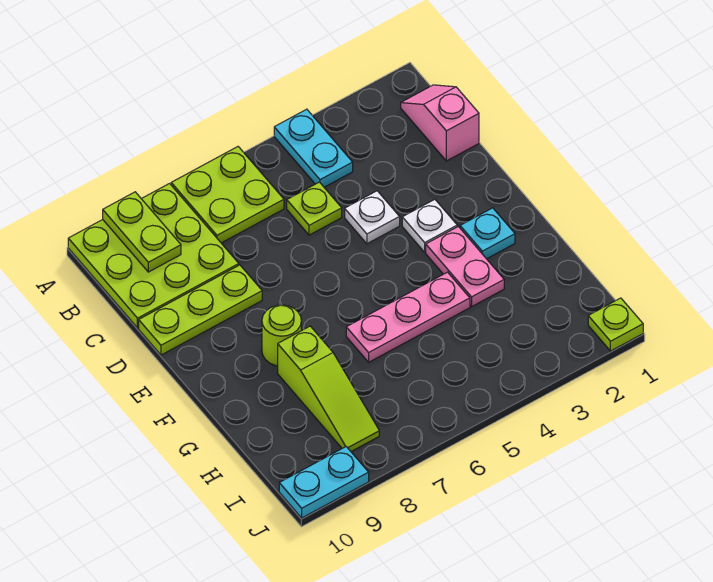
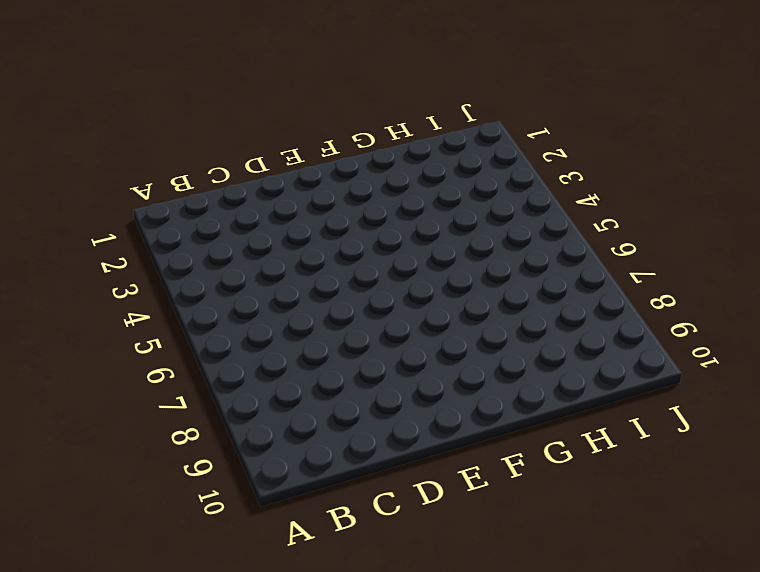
none -> cyan plate A4:B4 level 1
none -> lime plate A6:B7 level 1
none -> lime plate A8:C10 level 1

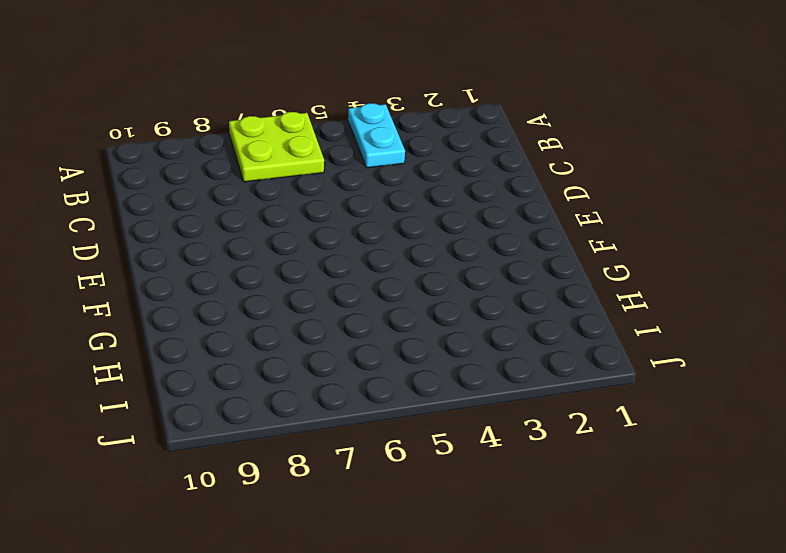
none -> lime plate A8:C10 level 1
none -> pink slope B1:C1 level 1 top C
none -> lime plate C5 level 1

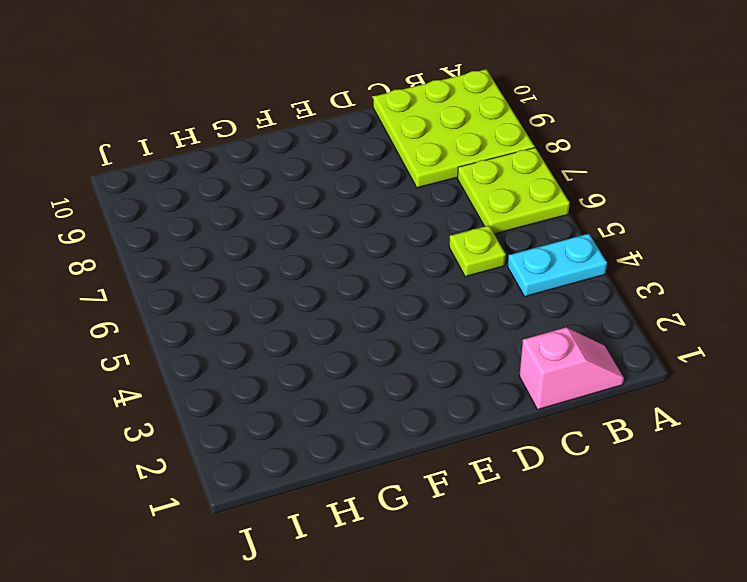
none -> white plate D4 level 1
none -> lime plate D8:D10 level 1
none -> white plate E3 level 1

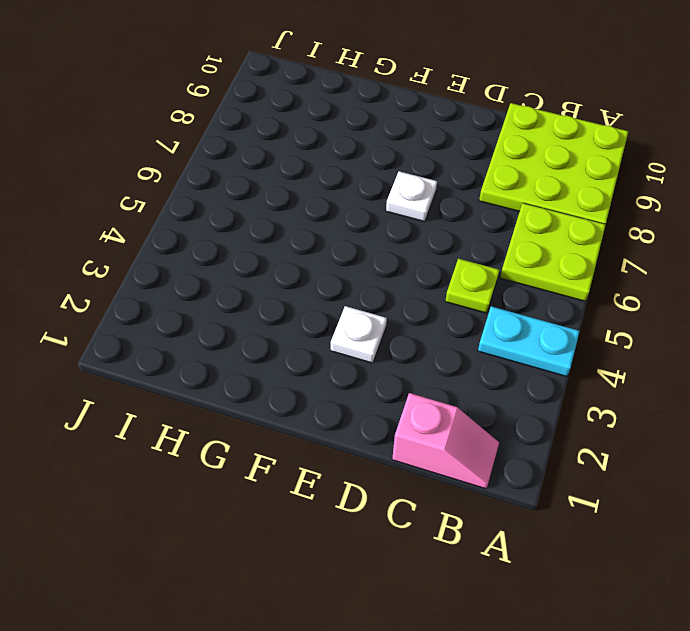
white plate E7 level 1 -> white plate D4 level 1
none -> lime plate D8:D10 level 1
none -> cyan plate F2 level 1
none -> pink plate F3:G3 level 1

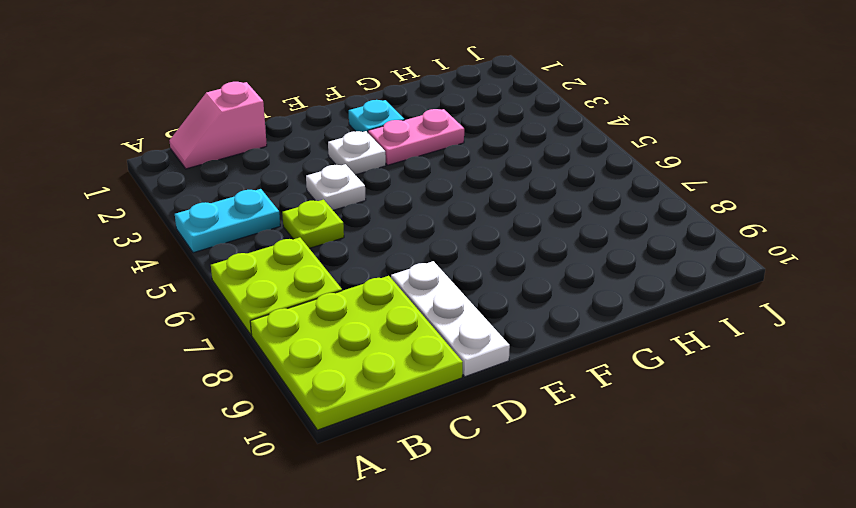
white plate D8:D10 level 1 -> lime plate D8:D10 level 1
none -> lime round brick F8 level 1
none -> pink plate G4:G6 level 1
none -> lime slope G8:I8 level 1 top G

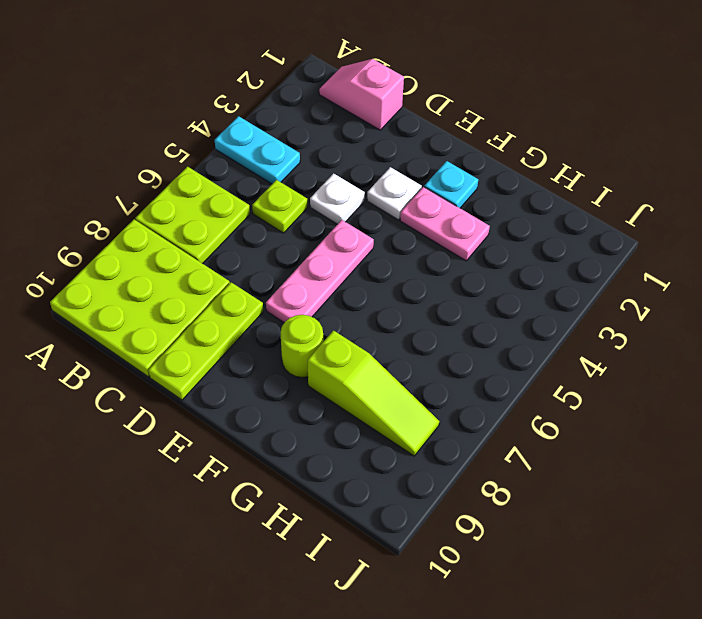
pink plate E5:E7 level 1 -> pink plate G4:G6 level 1
none -> lime plate J1 level 1
none -> cyan plate J9:J10 level 1
none -> lime plate A9:B9 level 2

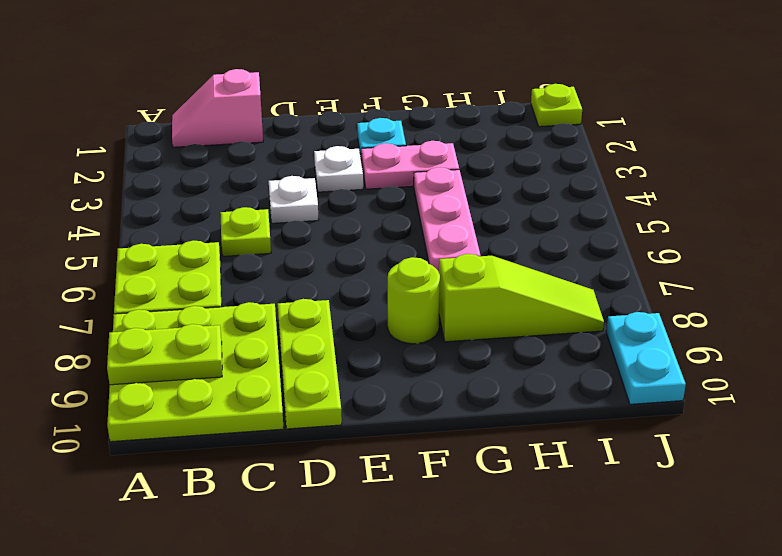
none -> cyan plate A4:B4 level 1

